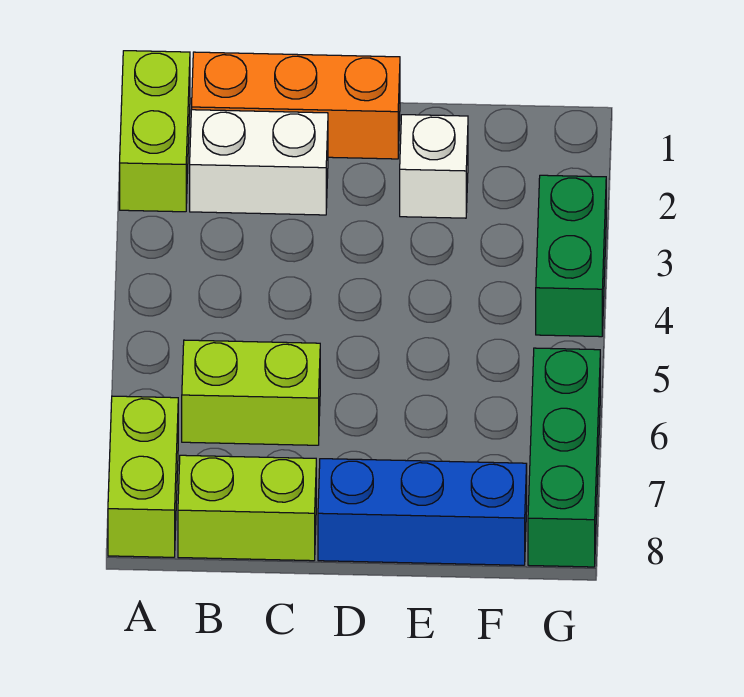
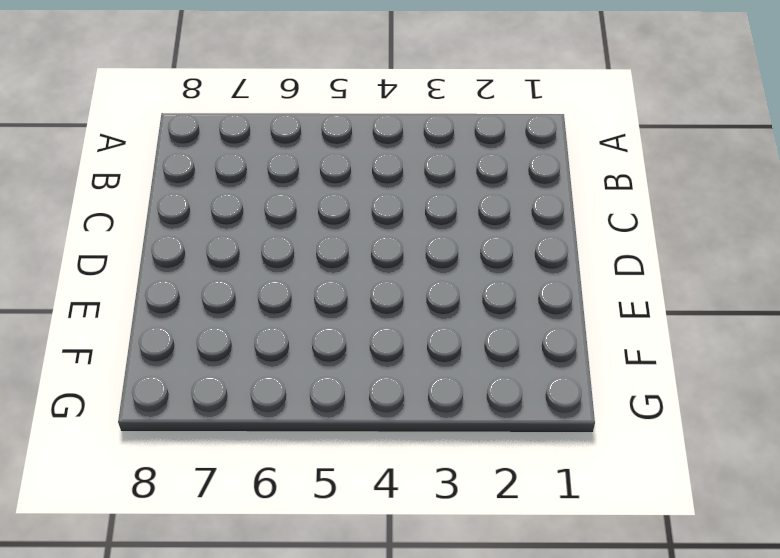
none -> lime brick A1:A2 level 1
none -> lime brick A7:A8 level 1

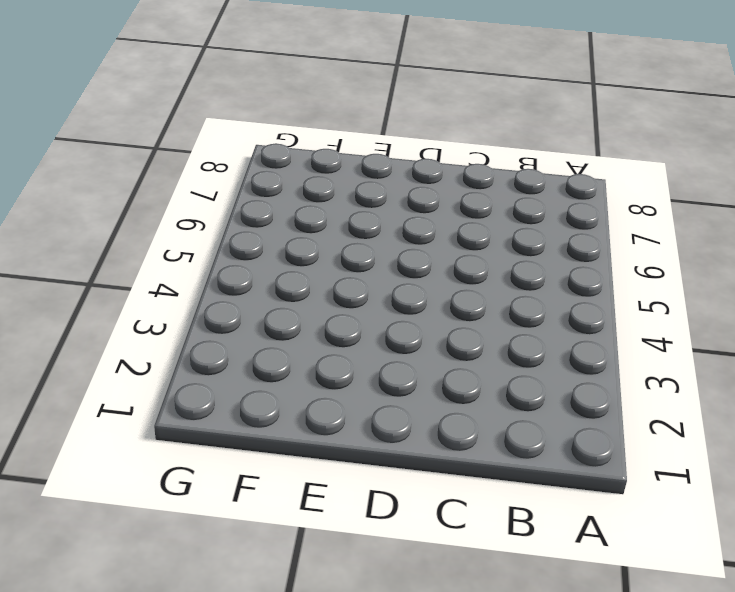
none -> lime brick A1:A2 level 1
none -> lime brick A7:A8 level 1

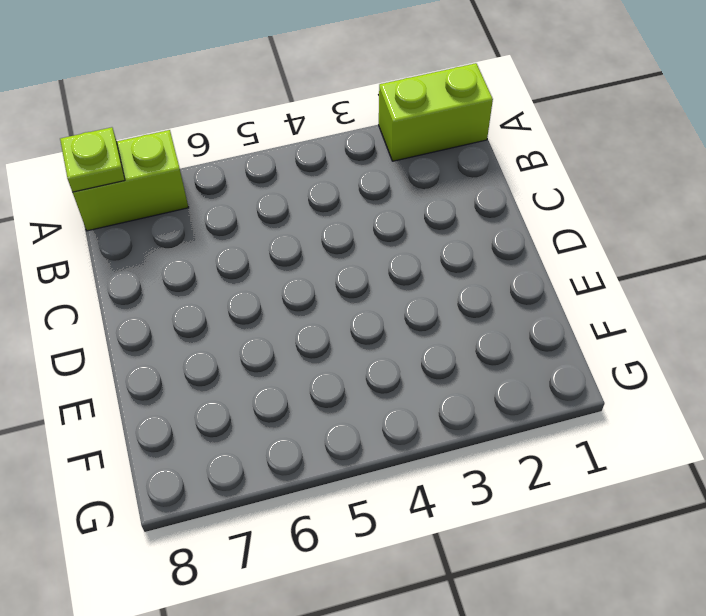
lime plate A8 level 2 -> none
none -> orange brick B1:D1 level 1
none -> white brick B2:C2 level 1

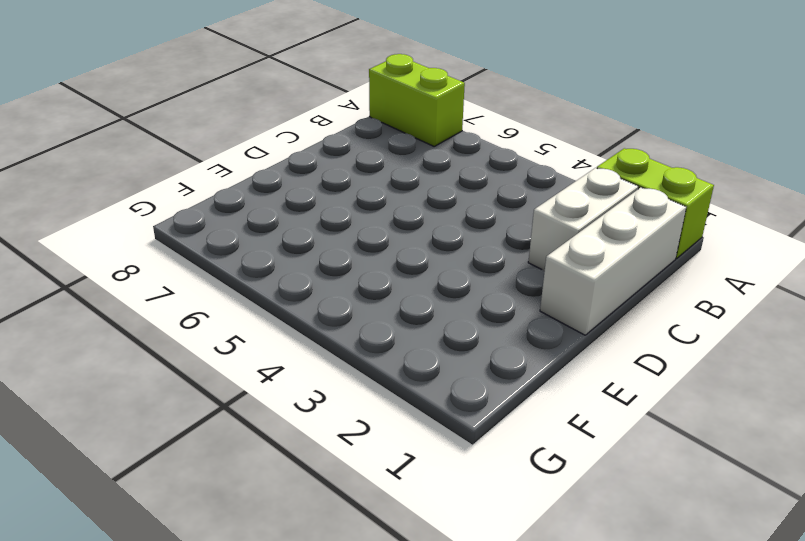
white brick B1:D1 level 1 -> orange brick B1:D1 level 1
none -> lime brick B6:C6 level 1
none -> lime brick B8:C8 level 1

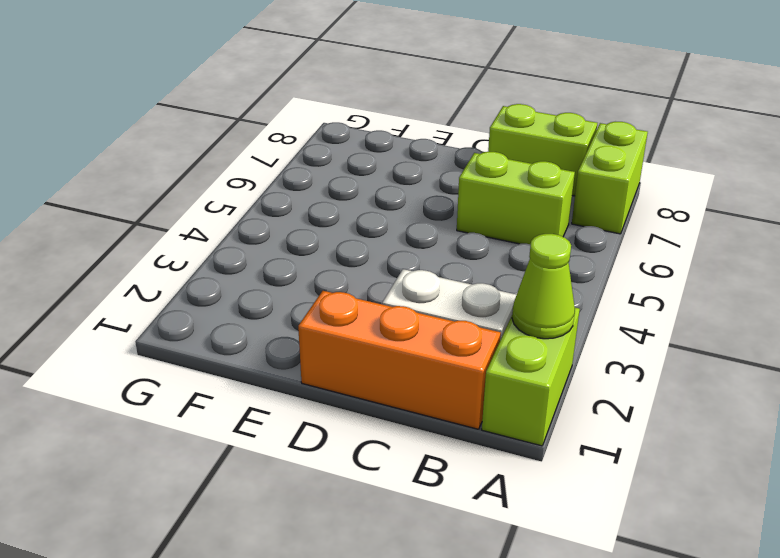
lime cone A2 level 2 -> none
none -> blue brick D8:F8 level 1
none -> white brick E2 level 1

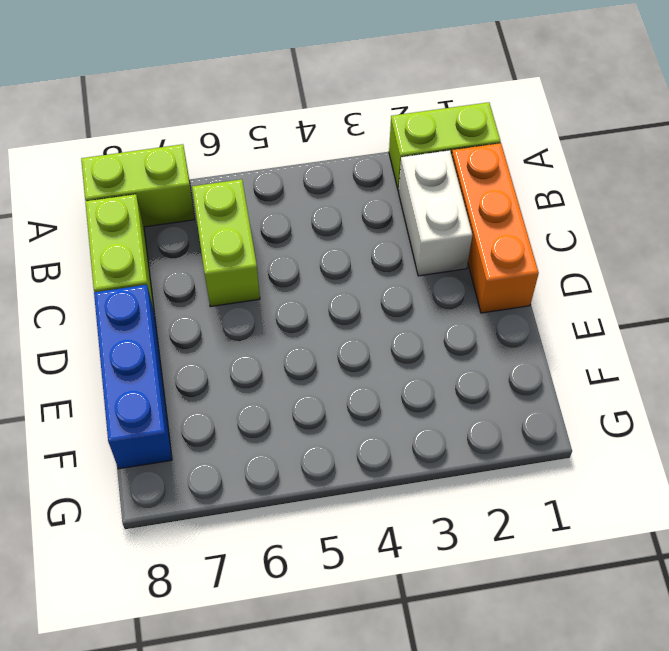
none -> white brick E2 level 1
none -> green brick G3:G4 level 1

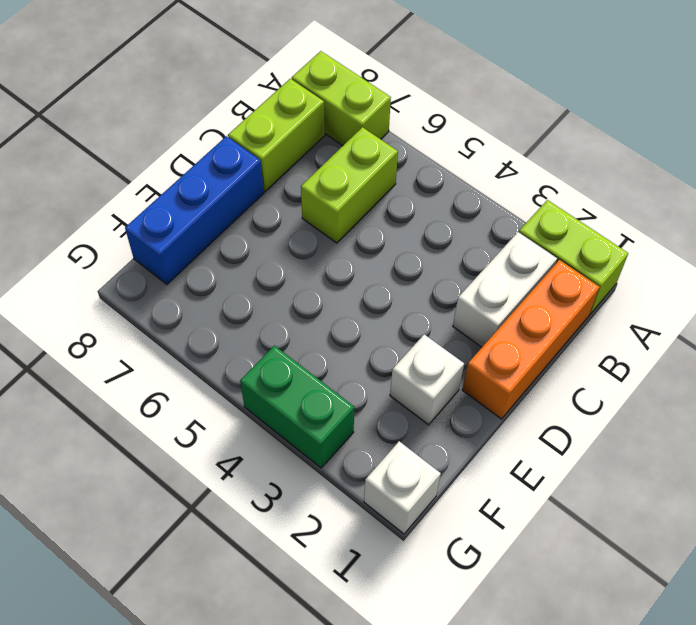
white brick G1 level 1 -> none
none -> green brick G6:G8 level 1

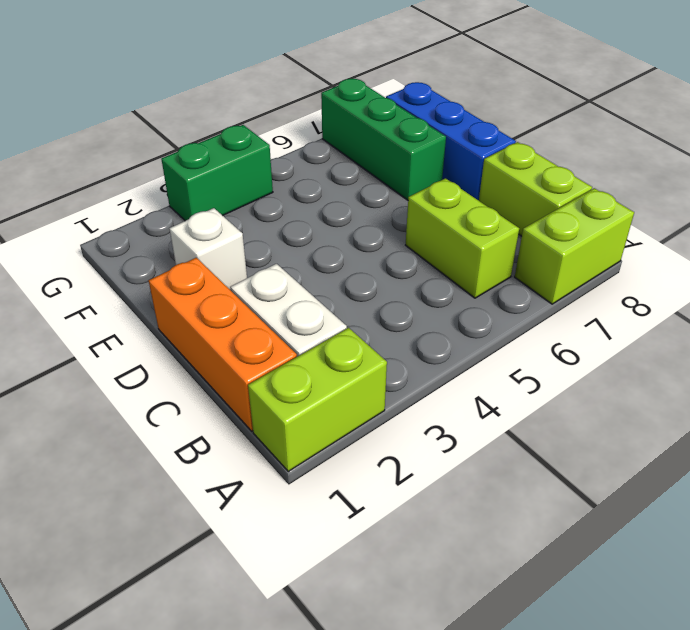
green brick E7:G7 level 1 -> green brick G6:G8 level 1

